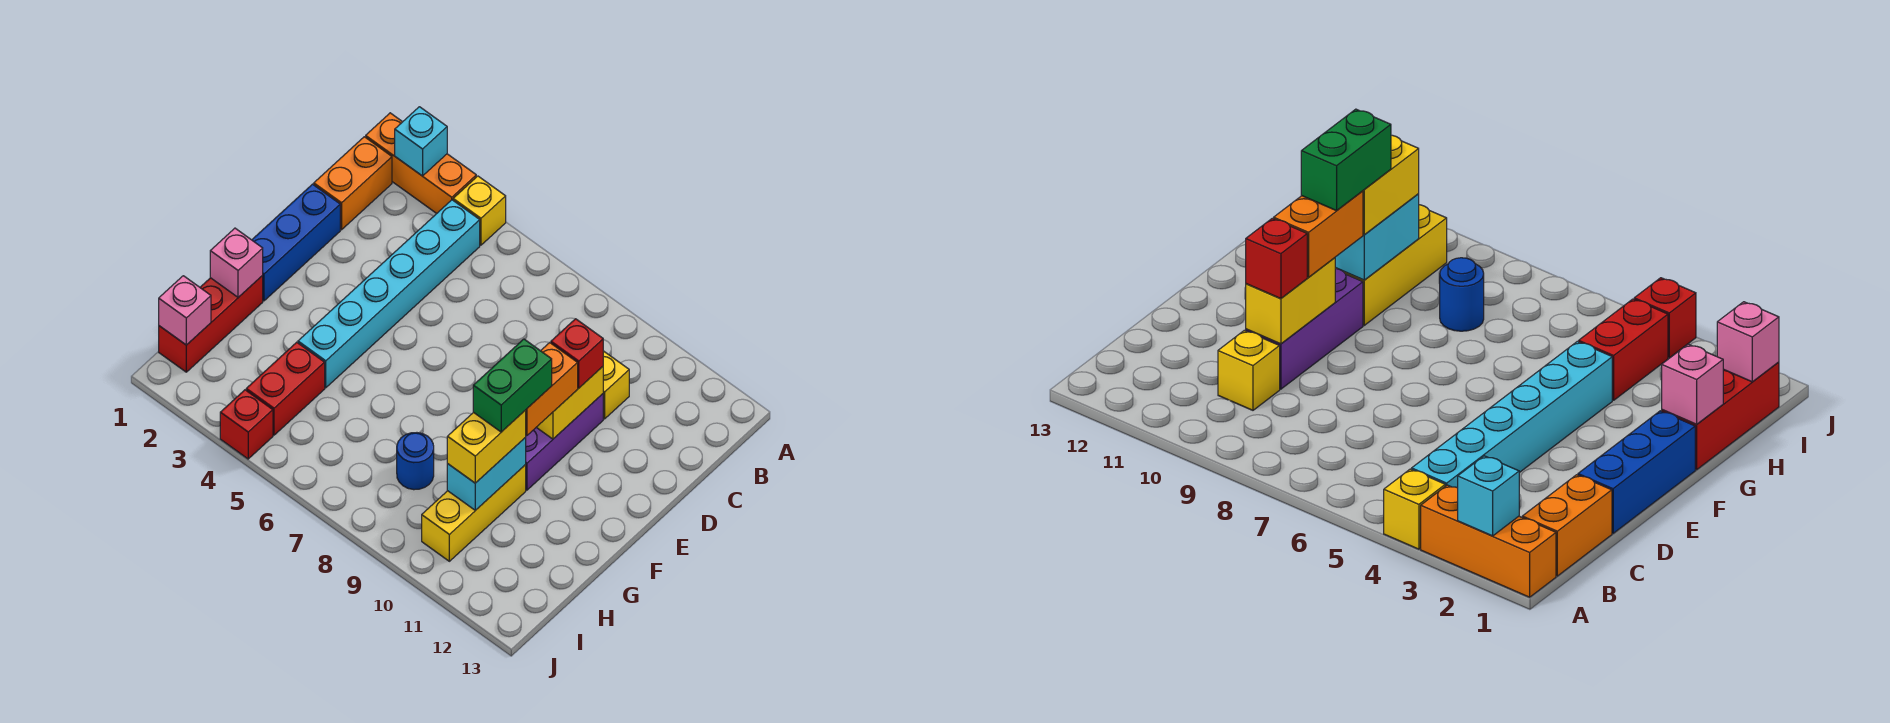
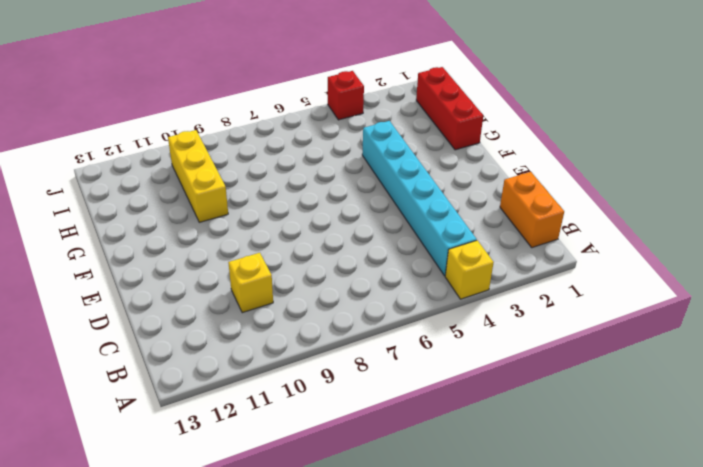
none -> orange brick A1:A3 level 1
none -> blue brick D1:F1 level 1
none -> purple brick D10:F10 level 1

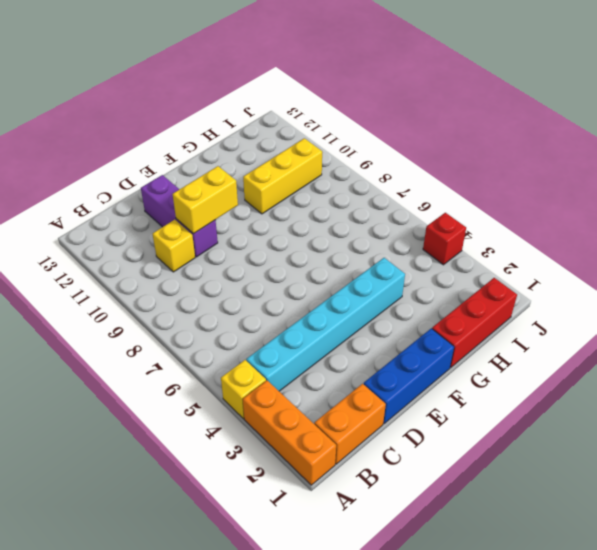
purple brick D10:D12 level 1 -> purple brick D10:F10 level 1
none -> red brick H4:I4 level 1
none -> blue round brick H8 level 1
none -> cyan brick A2 level 2

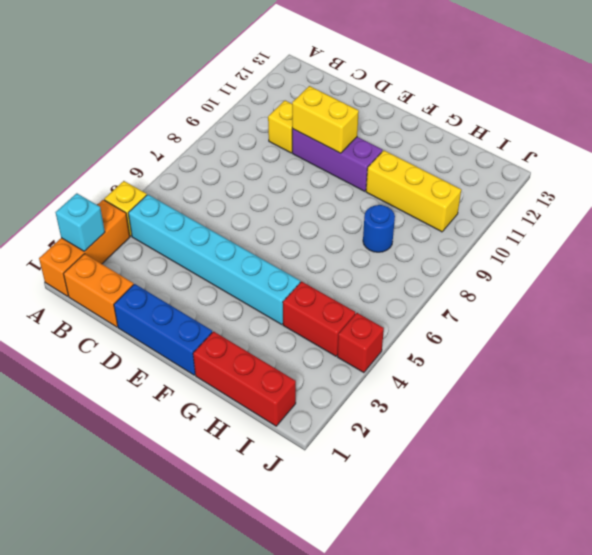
none -> pink brick G1 level 2
none -> cyan brick G10:H10 level 2
none -> pink brick I1 level 2

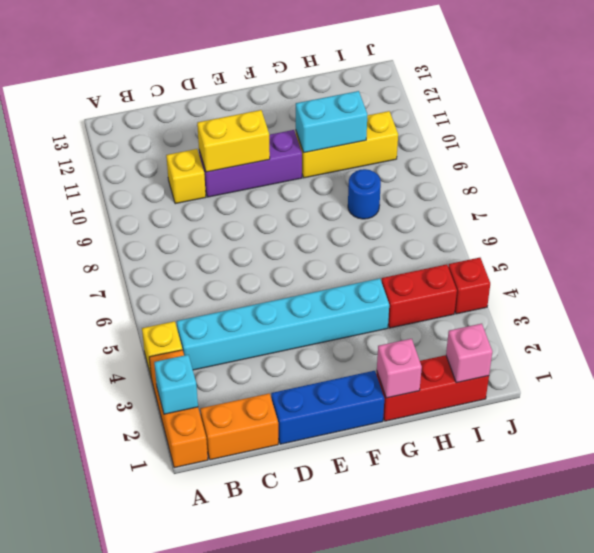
none -> red brick D10 level 3
none -> orange brick E10:F10 level 3
none -> yellow brick G10:H10 level 3

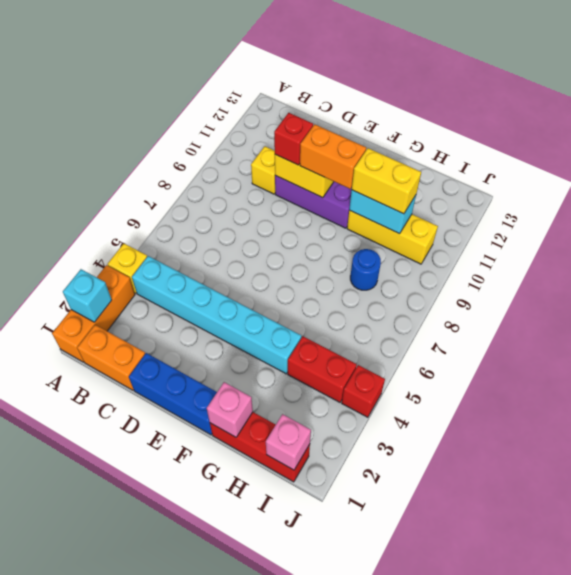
none -> green brick F10:G10 level 4

